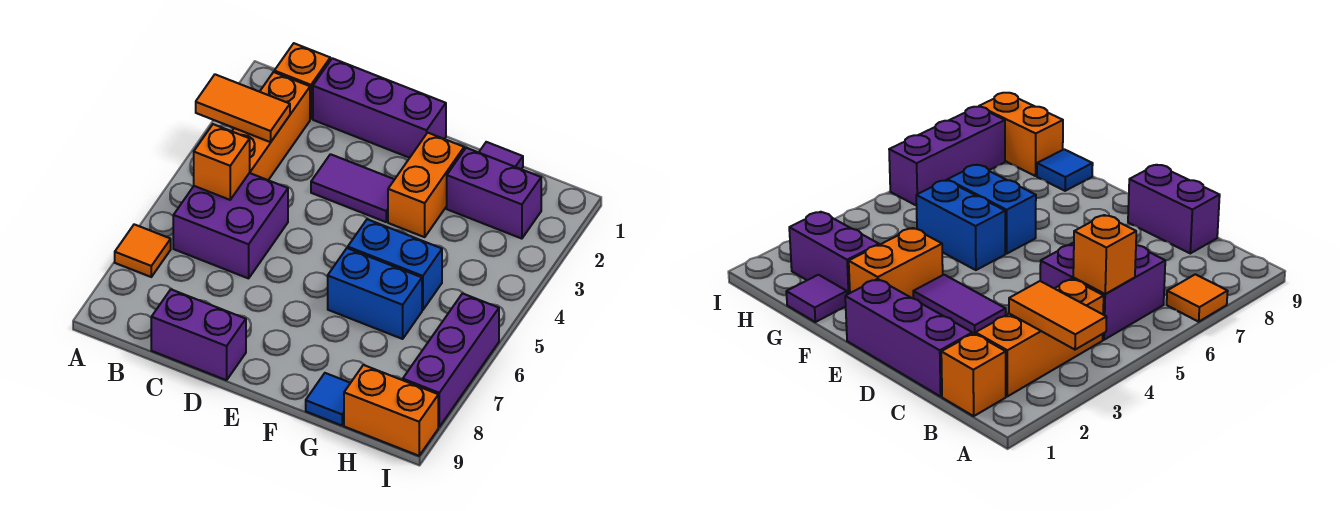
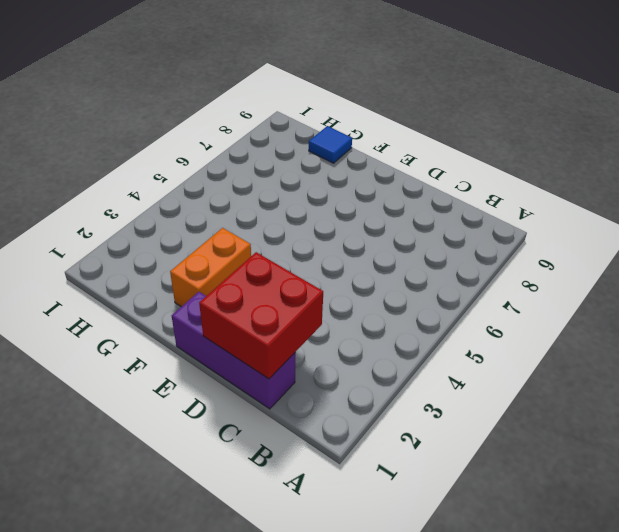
red brick C1:D2 level 2 -> none
none -> orange tile A7 level 1
none -> orange brick B1 level 1
none -> orange brick B2:B4 level 1

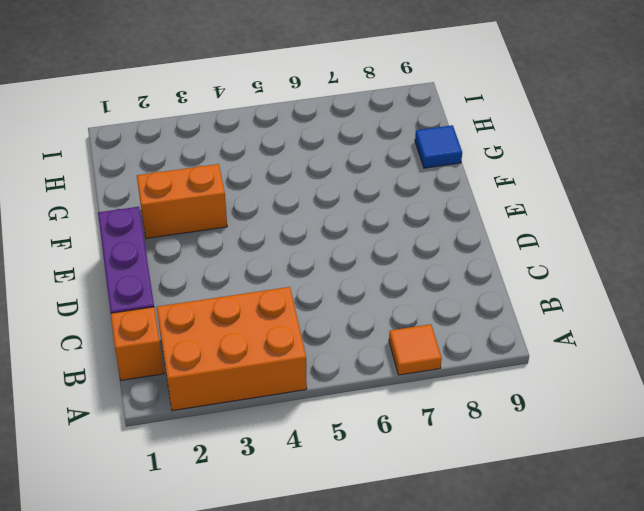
orange brick A2:B4 level 1 -> orange brick B2:B4 level 1
none -> purple brick B5:C6 level 1
none -> purple brick C9:D9 level 1
none -> purple tile D3:E3 level 1

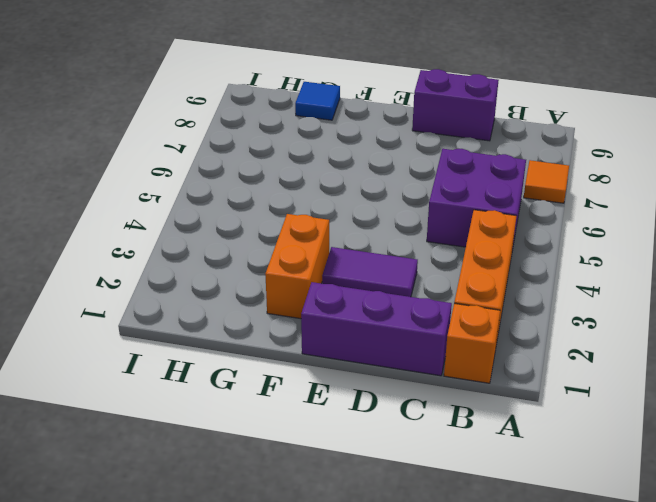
none -> blue brick F5:G5 level 1
none -> blue brick F6:G6 level 1
none -> purple tile G1 level 1

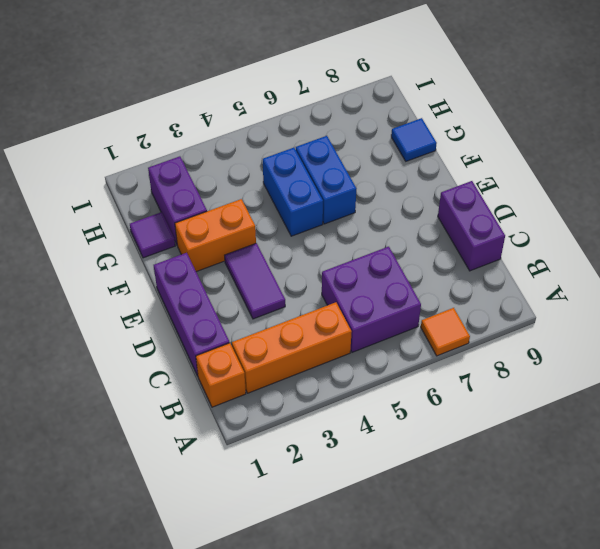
none -> orange brick H9:I9 level 1
none -> purple brick I6:I8 level 1
none -> orange tile A3:B3 level 2

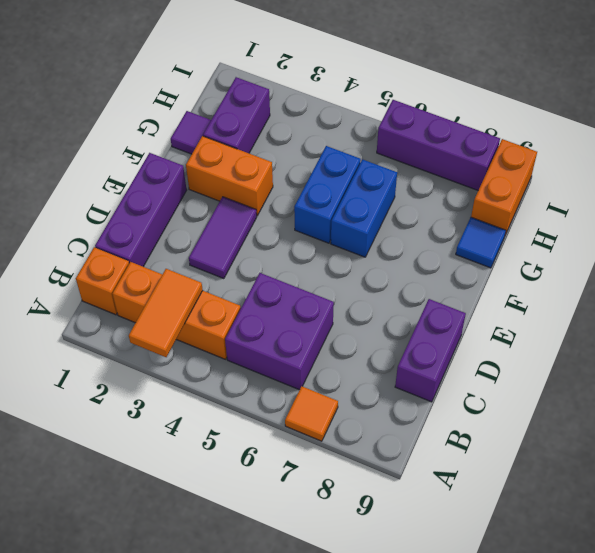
none -> orange brick B5 level 2

